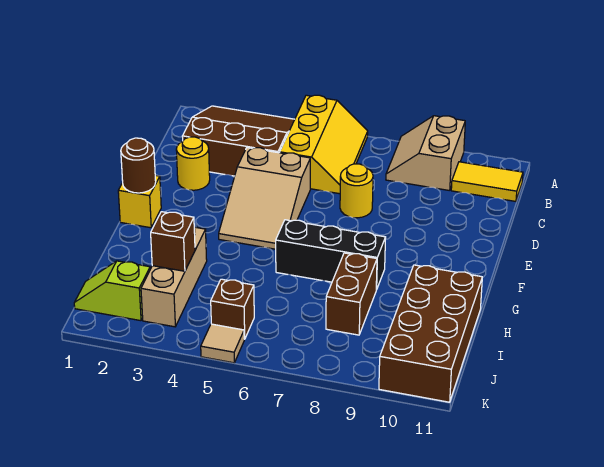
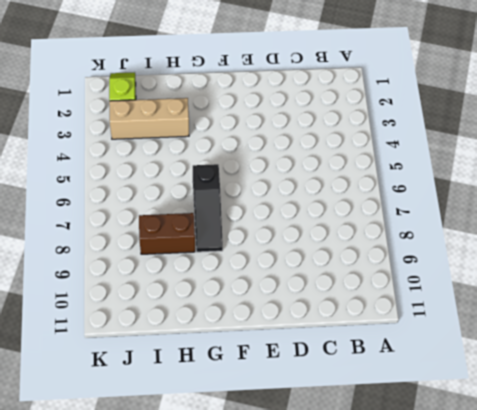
black slope G6:G8 level 1 top 6 -> black brick G6:G8 level 1
none -> brown slope A2:C4 level 1 top C
none -> yellow slope A5:C6 level 1 top 5
none -> tan slope A8:B9 level 1 top 9

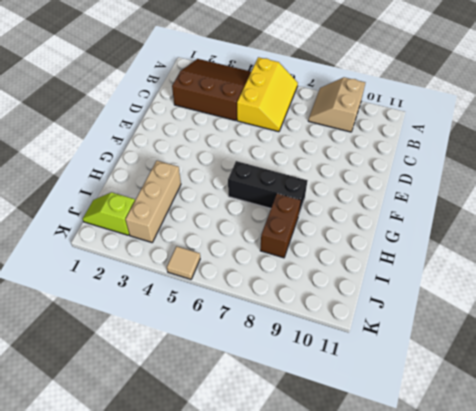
none -> yellow tile B10:B11 level 1
none -> yellow round brick D2 level 1
none -> tan slope D4:F5 level 1 top D

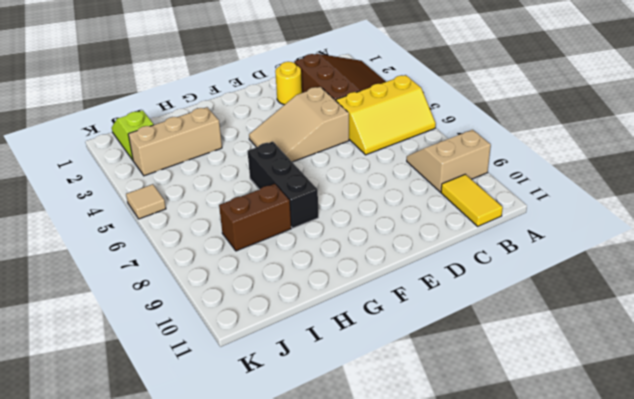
none -> yellow round brick D7 level 1
none -> yellow brick F1 level 1
none -> brown brick H10:K11 level 1

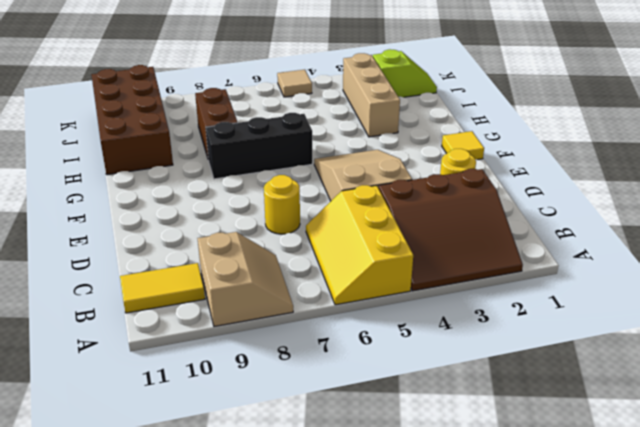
yellow tile F1 level 1 -> yellow brick F1 level 1
none -> brown brick J5 level 1
none -> brown round brick F1 level 2
none -> brown brick I3 level 2

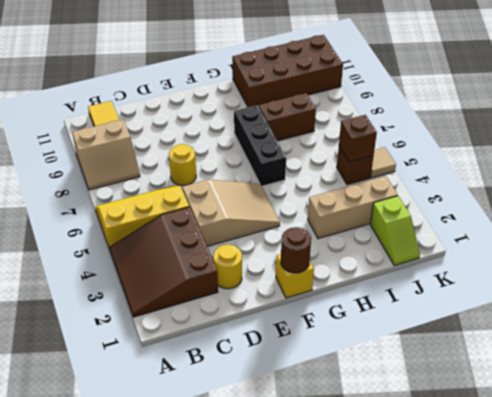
brown brick J5 level 2 -> brown brick I3 level 2

